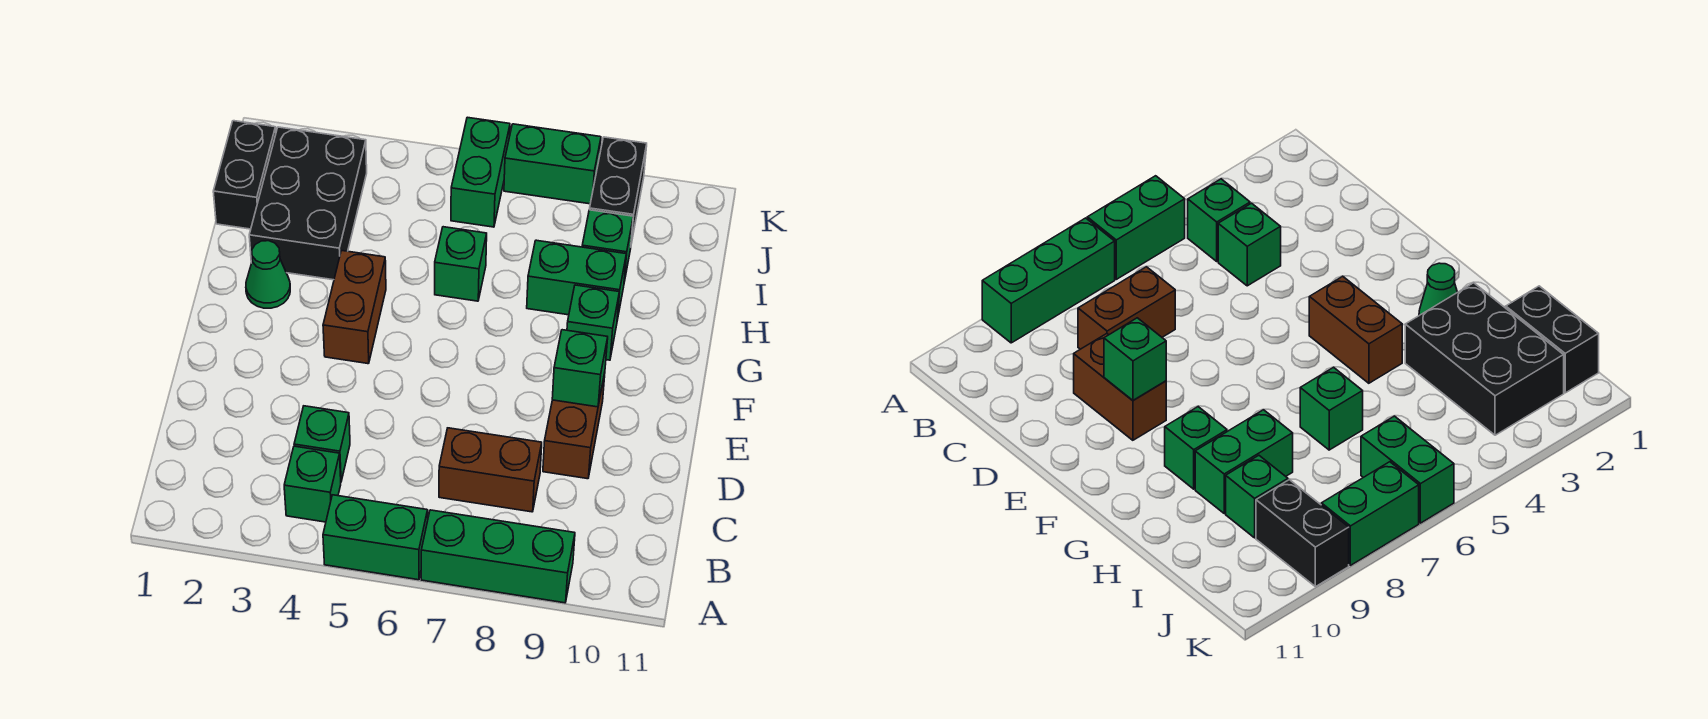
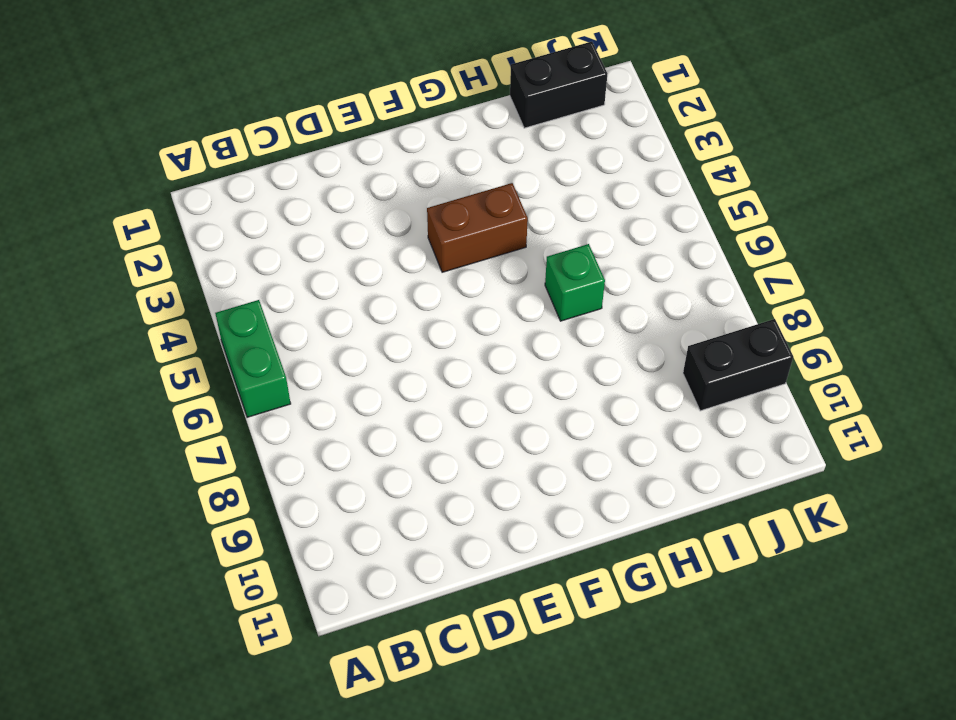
none -> green brick A7:A9 level 1
none -> green brick B4 level 1
none -> green brick C4 level 1

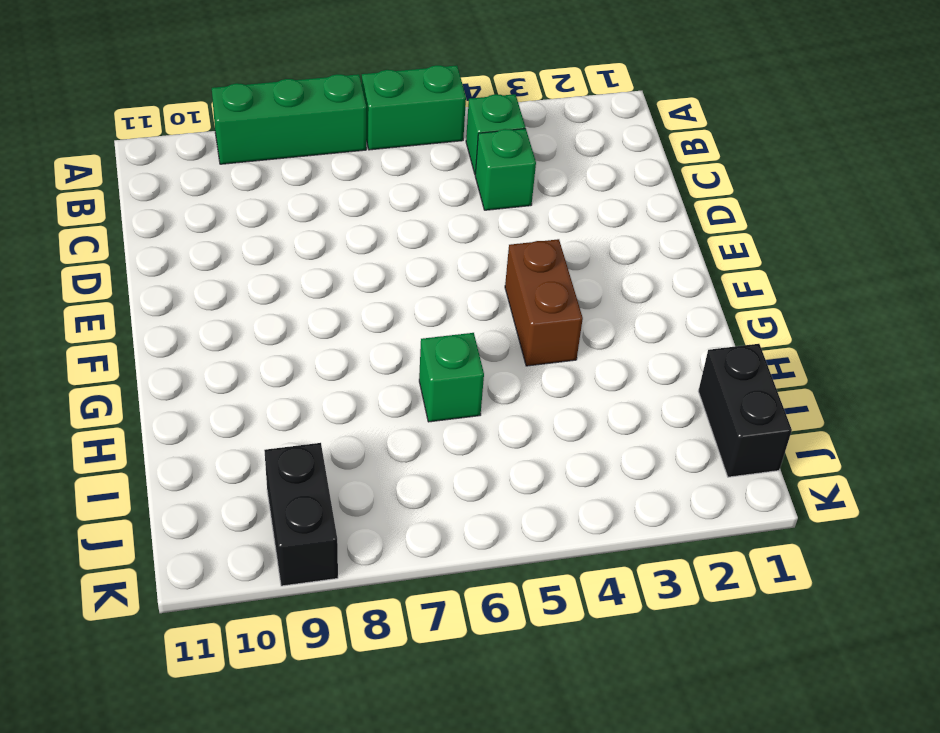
none -> brown brick C7:C8 level 1
none -> brown brick D9:E9 level 1
none -> green cone G2 level 1

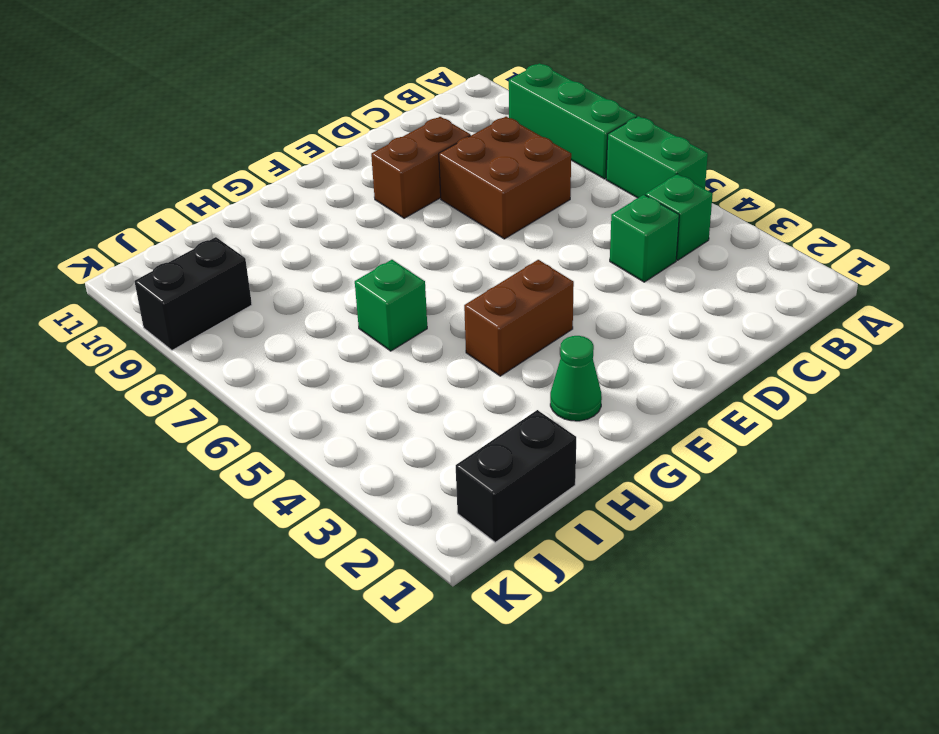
brown brick C7:D8 level 1 -> brown brick C7:C8 level 1
none -> green brick G9 level 1
none -> black brick H2:J3 level 1
none -> green brick H8:H9 level 1

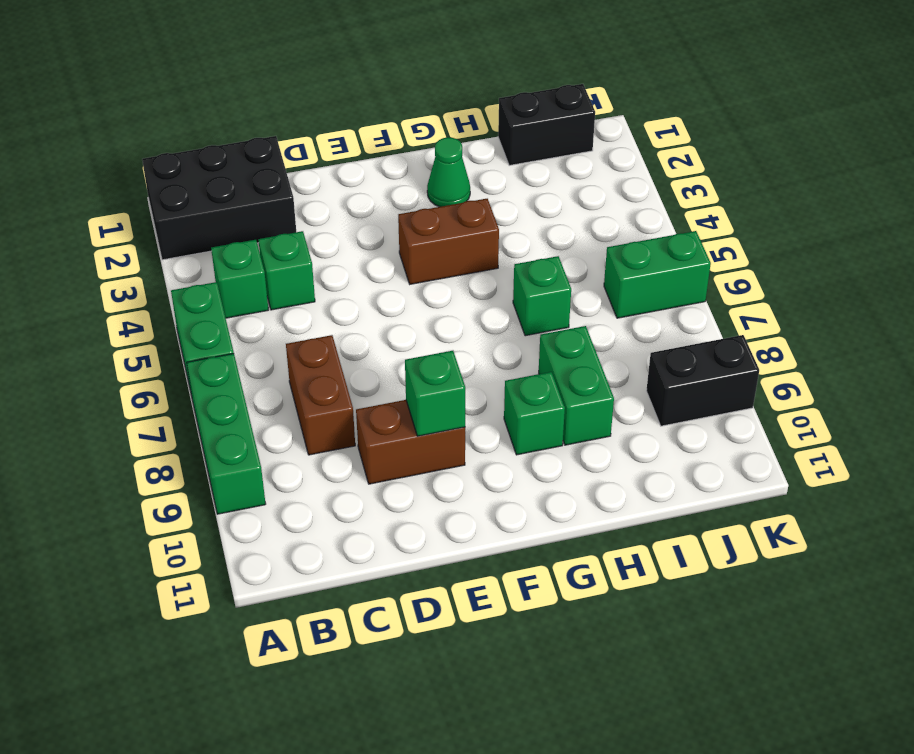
black brick A1:C2 level 1 -> black brick H2:J3 level 1
none -> green brick I9 level 1
none -> green brick K7:K8 level 1

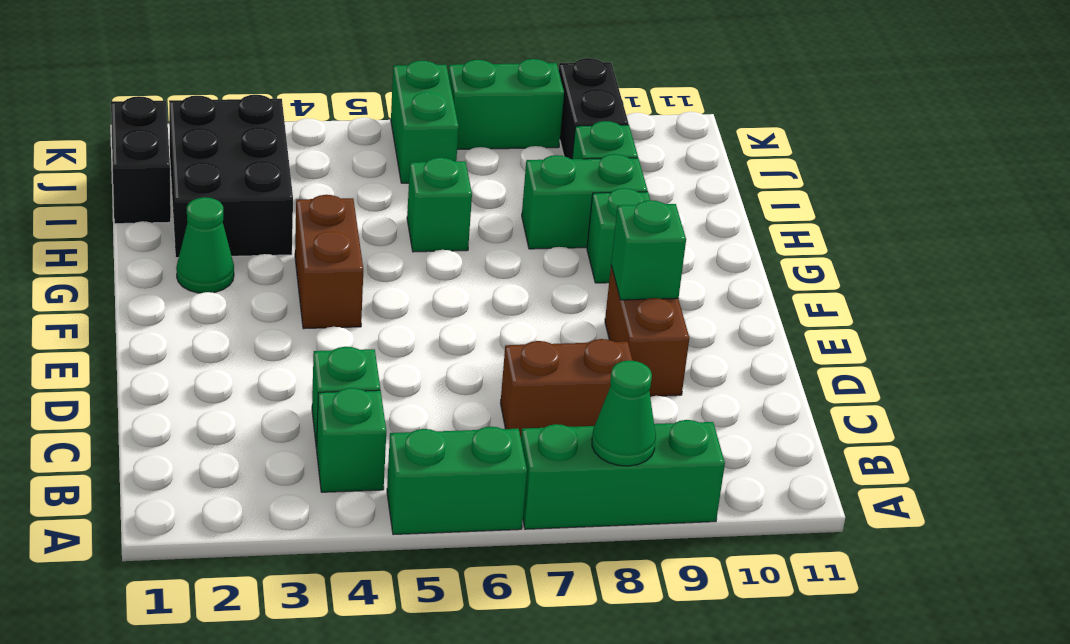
green cone A8 level 2 -> none

